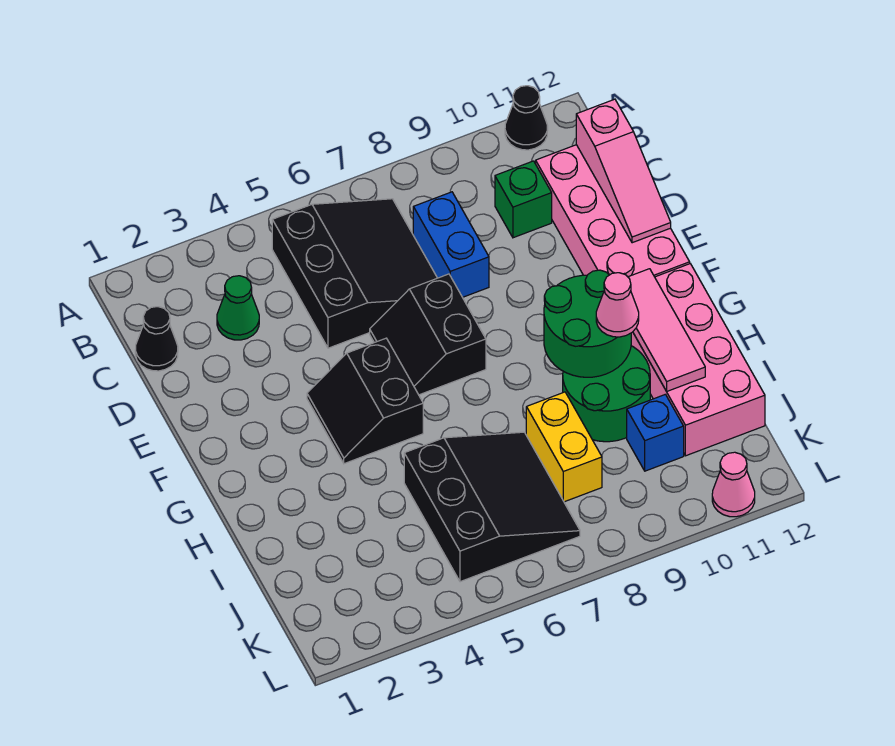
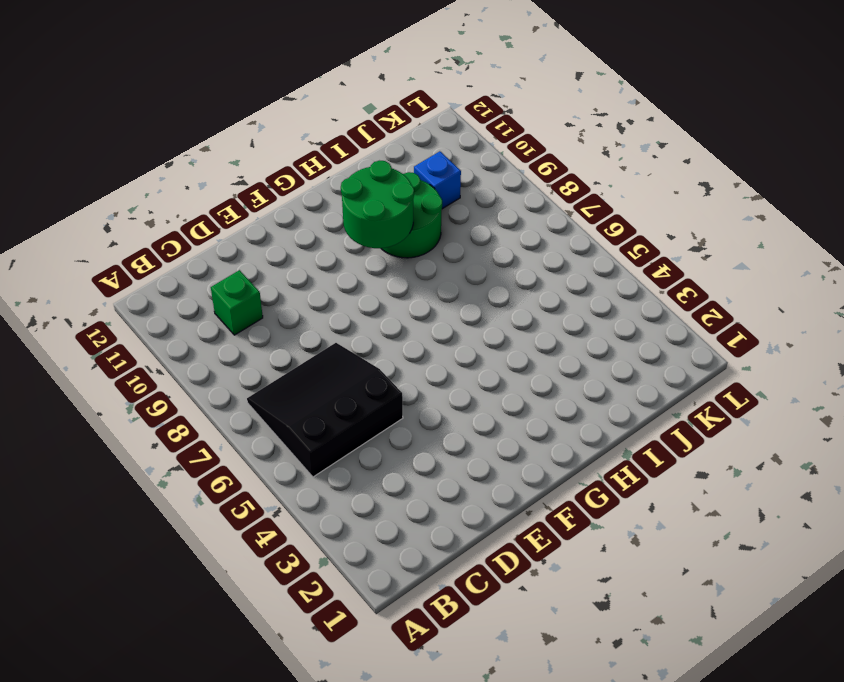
none -> black cone A11 level 1
none -> black cone C1 level 1
none -> green cone C3 level 1

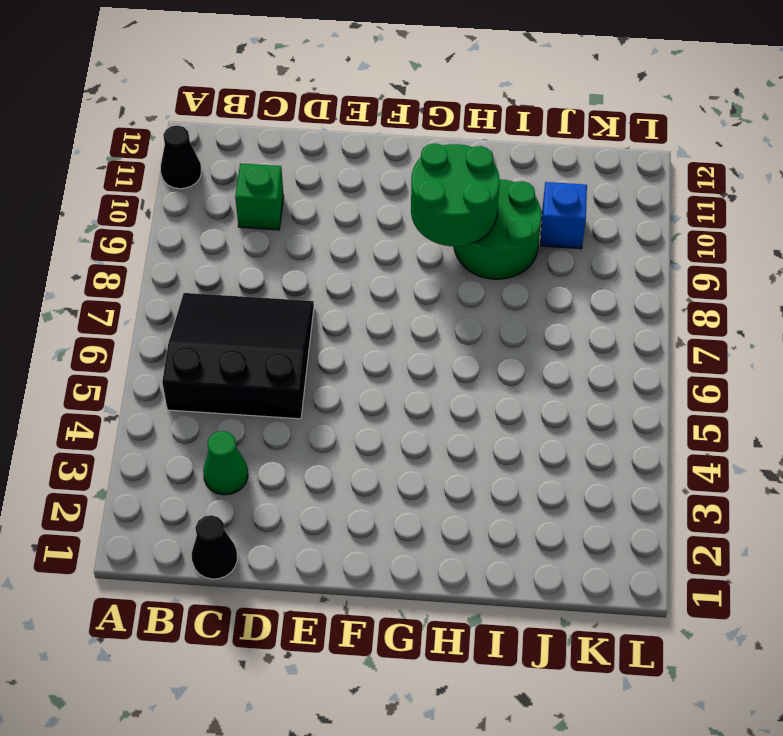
none -> blue brick C8:D8 level 1
none -> pink brick C11:F12 level 1
none -> black slope E6:F7 level 1 top 7

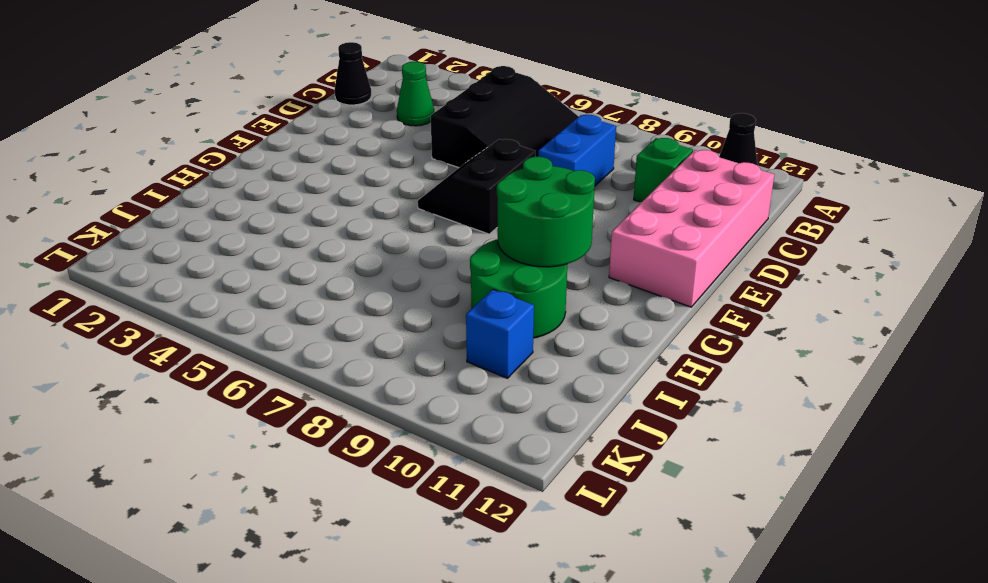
none -> black slope F4:G5 level 1 top 5
none -> pink brick G11:J12 level 1
none -> black slope I5:K7 level 1 top 5

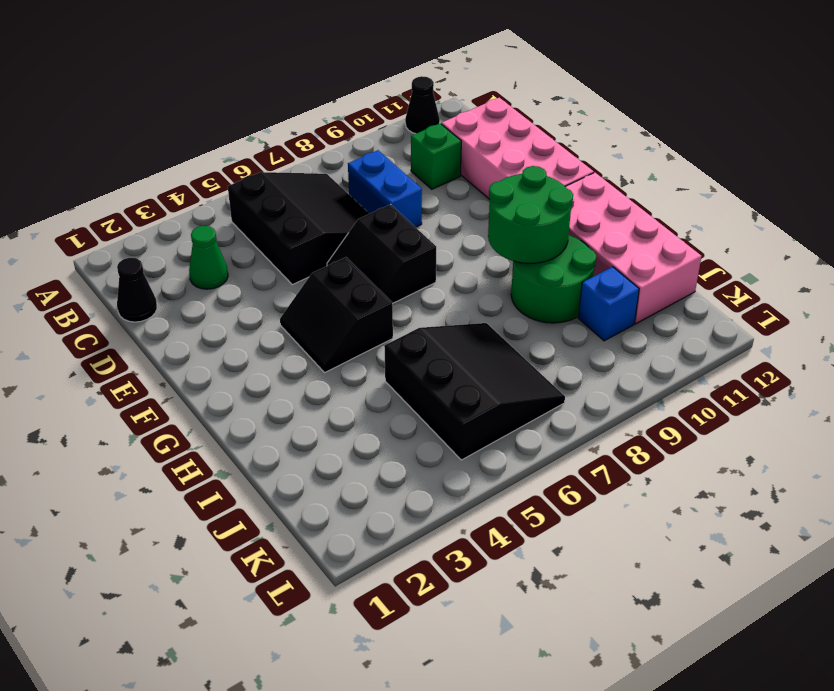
none -> yellow brick I8:J8 level 1
none -> pink cone L11 level 1
none -> pink slope C12:E12 level 2 top C

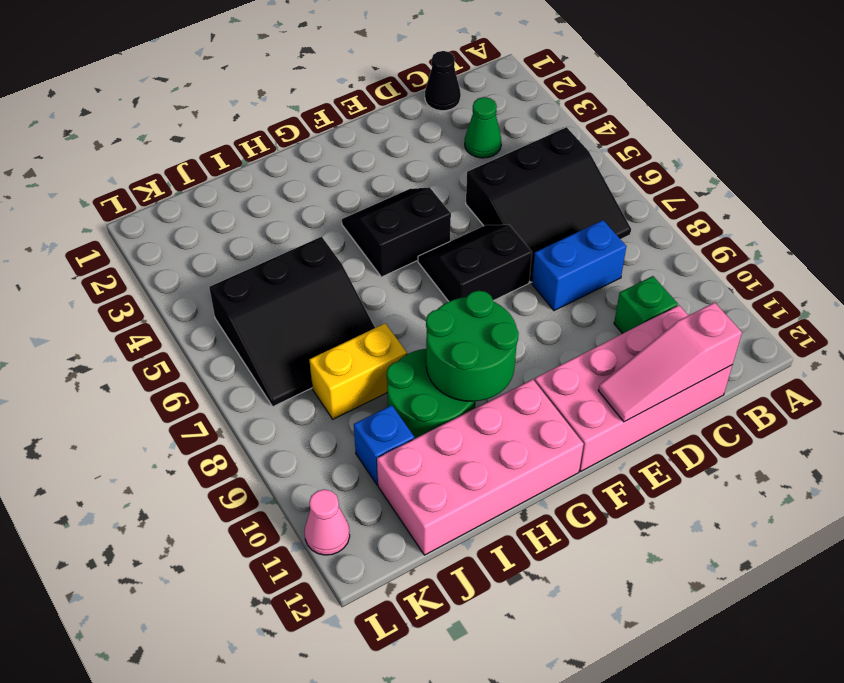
none -> black cone A11 level 1
none -> pink tile G11:I11 level 2
none -> pink cone H10 level 3

